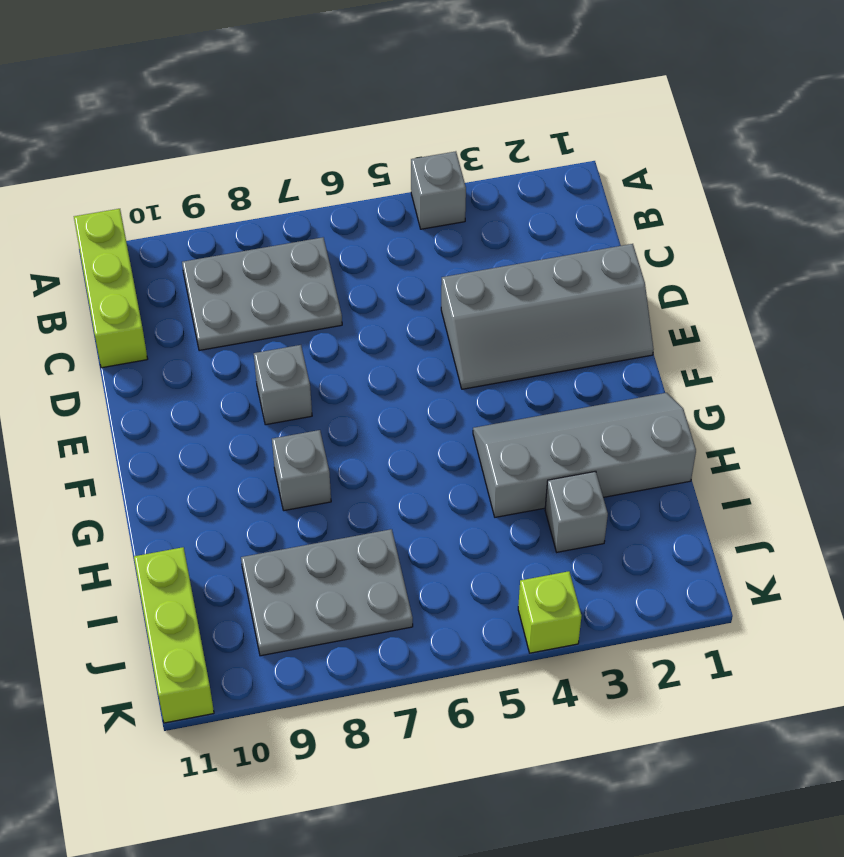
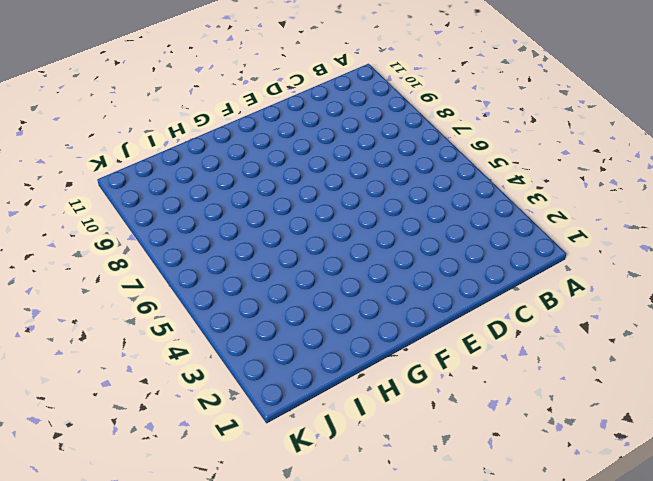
none -> grey brick A4 level 1
none -> lime brick A11:C11 level 1

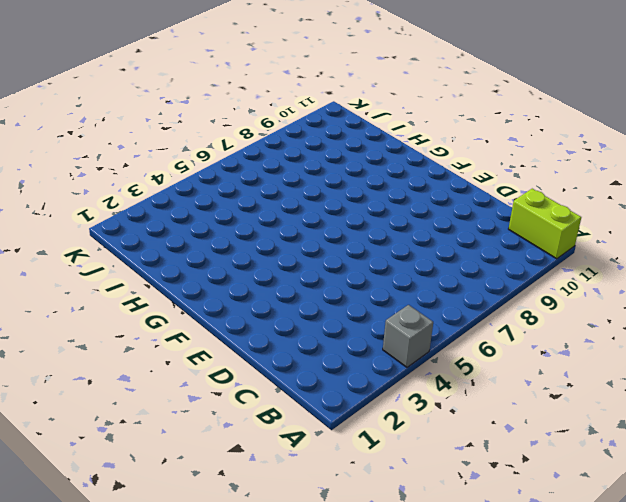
lime brick A11:B11 level 1 -> lime brick A11:C11 level 1
none -> grey plate B7:C9 level 1
none -> grey slope D1:E4 level 1 top D

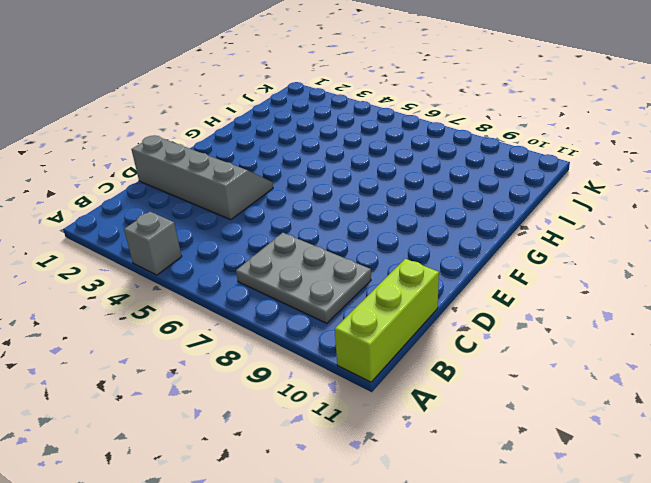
none -> grey brick E8 level 1
none -> grey slope G1:H4 level 1 top H

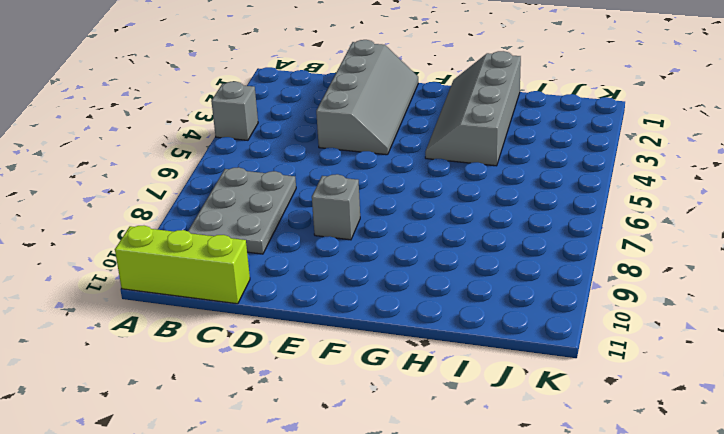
none -> grey brick G8 level 1
none -> grey brick I3 level 1

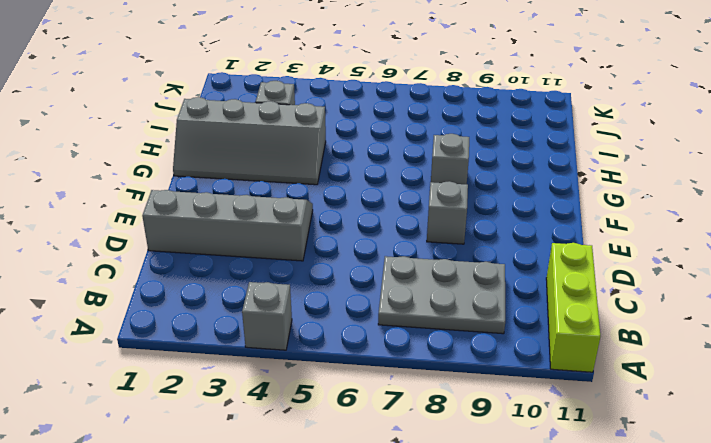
none -> grey plate I7:J9 level 1
none -> lime brick I11:K11 level 1

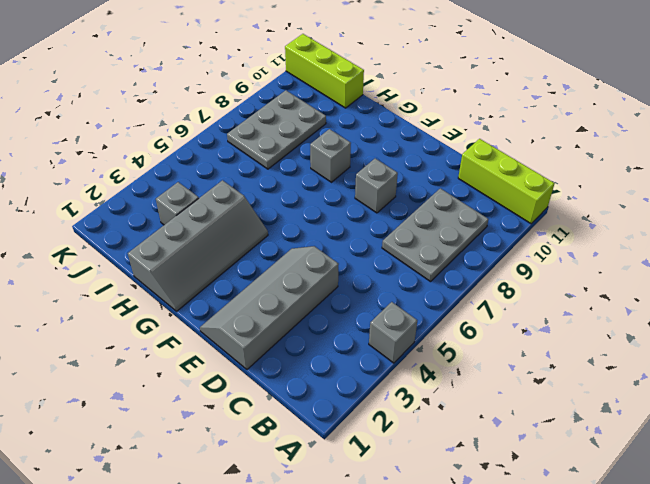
none -> lime brick K4 level 1

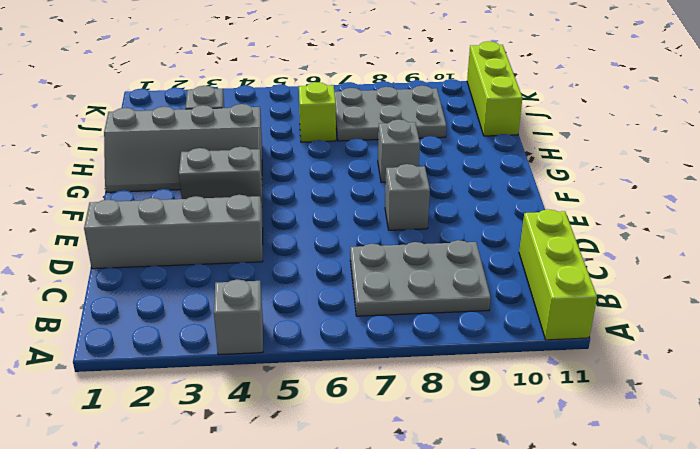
grey brick F3:F4 level 1 -> none
lime brick I6 level 1 -> lime brick K4 level 1

